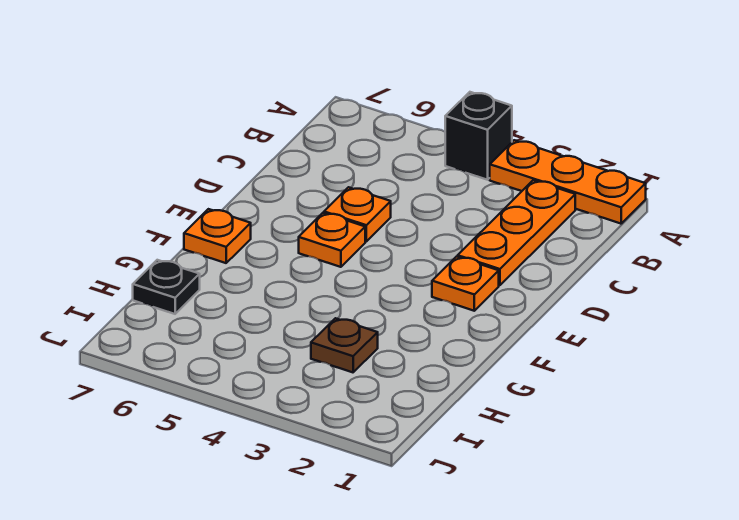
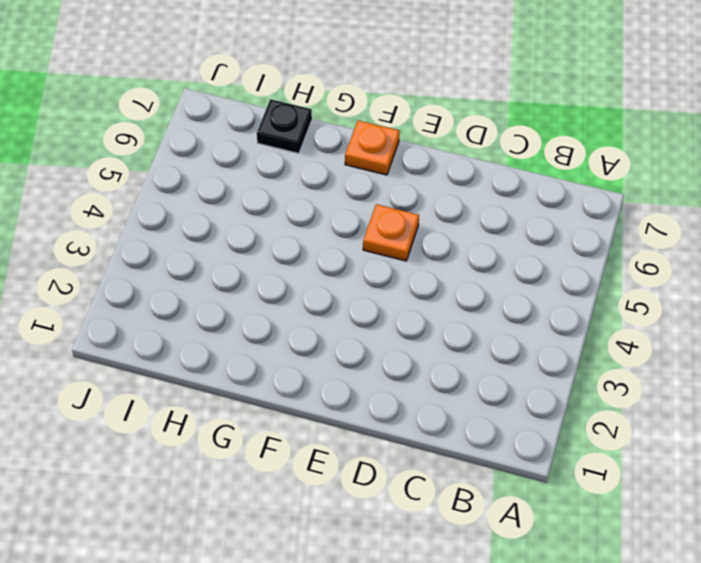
none -> orange plate A1:A3 level 1
none -> black brick A4 level 1

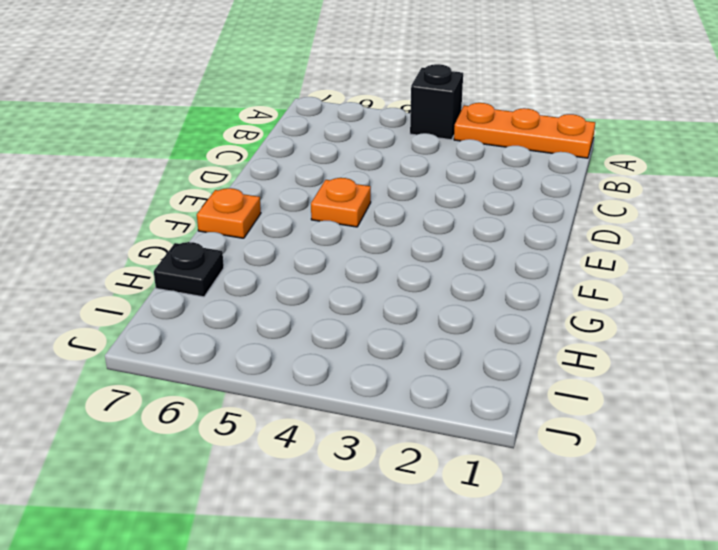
none -> orange plate B2:D2 level 1
none -> orange plate D5 level 1

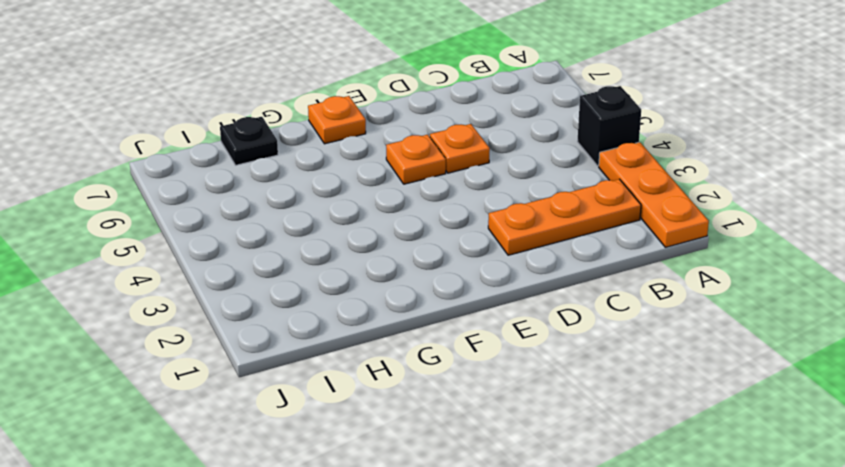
none -> orange plate E2 level 1
none -> brown plate H3 level 1

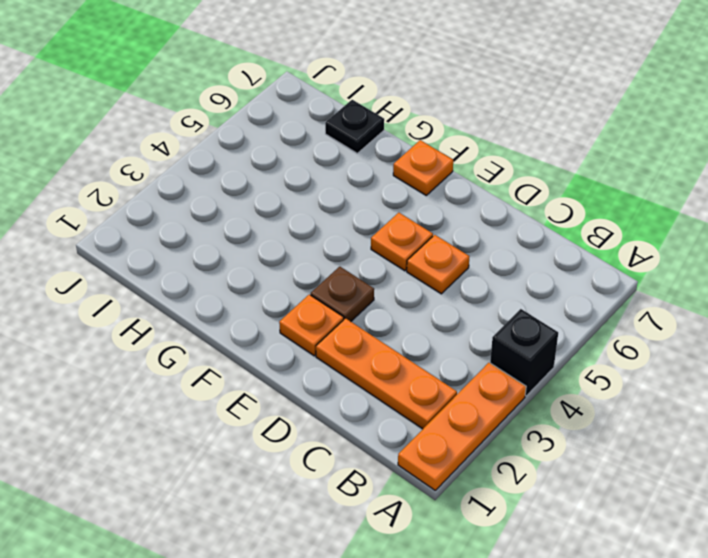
brown plate E3 level 1 -> brown plate H3 level 1

